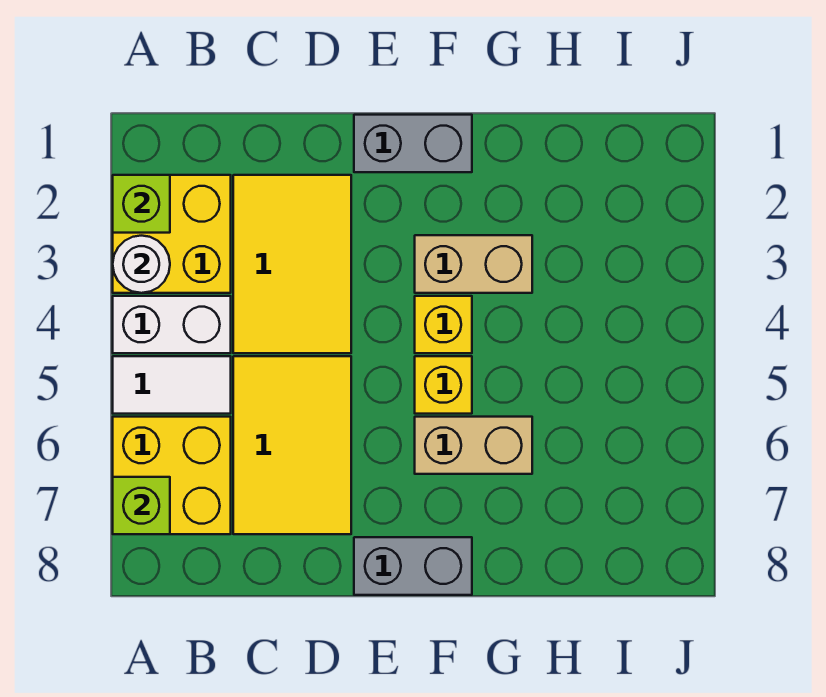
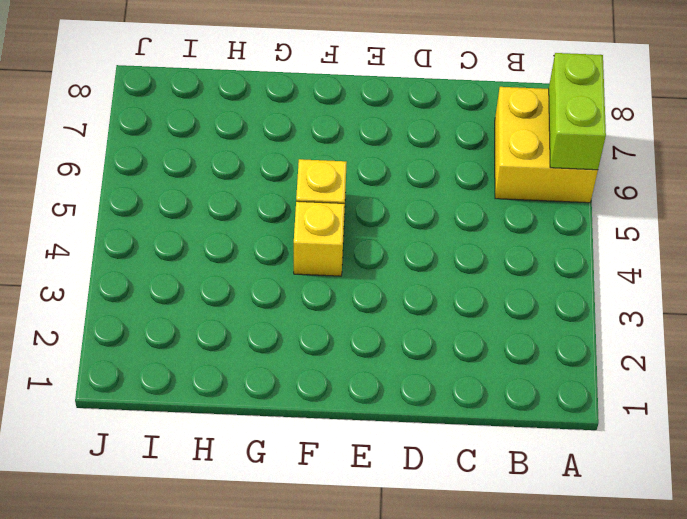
lime brick A6:A7 level 2 -> lime brick A7 level 2
none -> yellow brick A2:B3 level 1
none -> white brick A4:B4 level 1
none -> white tile A5:B5 level 1

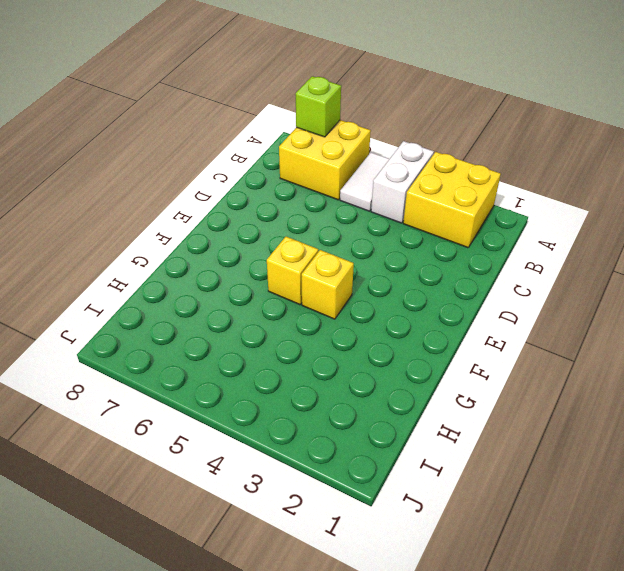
none -> yellow tile C2:D4 level 1
none -> yellow tile C5:D7 level 1
none -> grey brick E1:F1 level 1

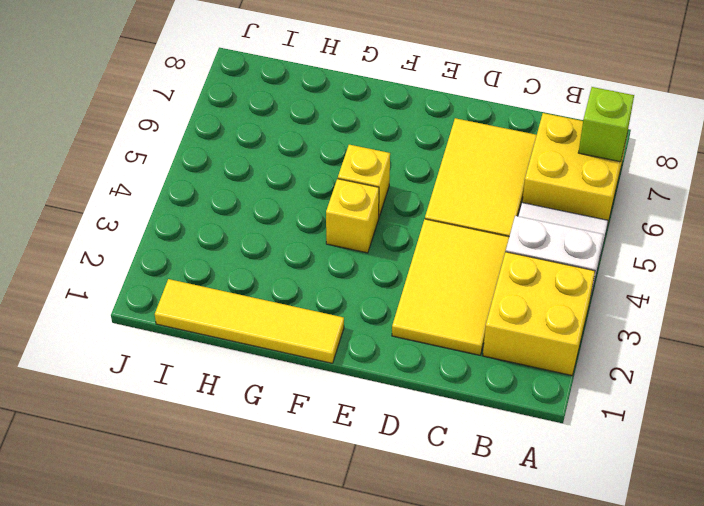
yellow tile F1:I1 level 1 -> grey brick E1:F1 level 1
none -> grey brick E8:F8 level 1
none -> tan brick F3:G3 level 1
none -> tan brick F6:G6 level 1

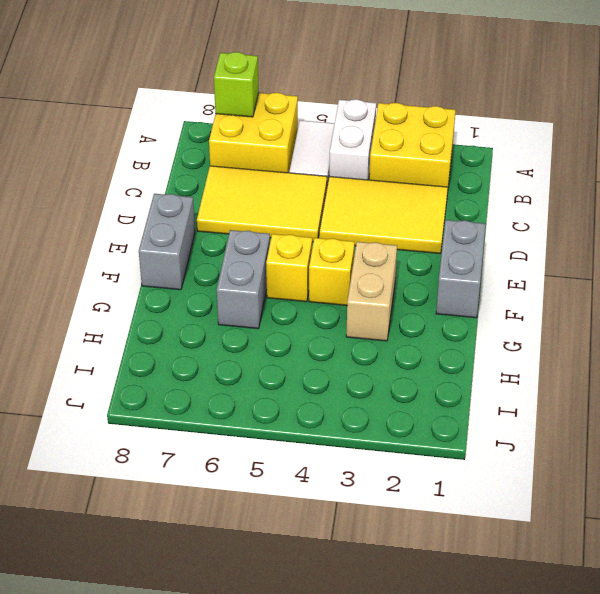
grey brick F6:G6 level 1 -> tan brick F6:G6 level 1
none -> lime brick A2 level 2
none -> white round brick A3 level 2

